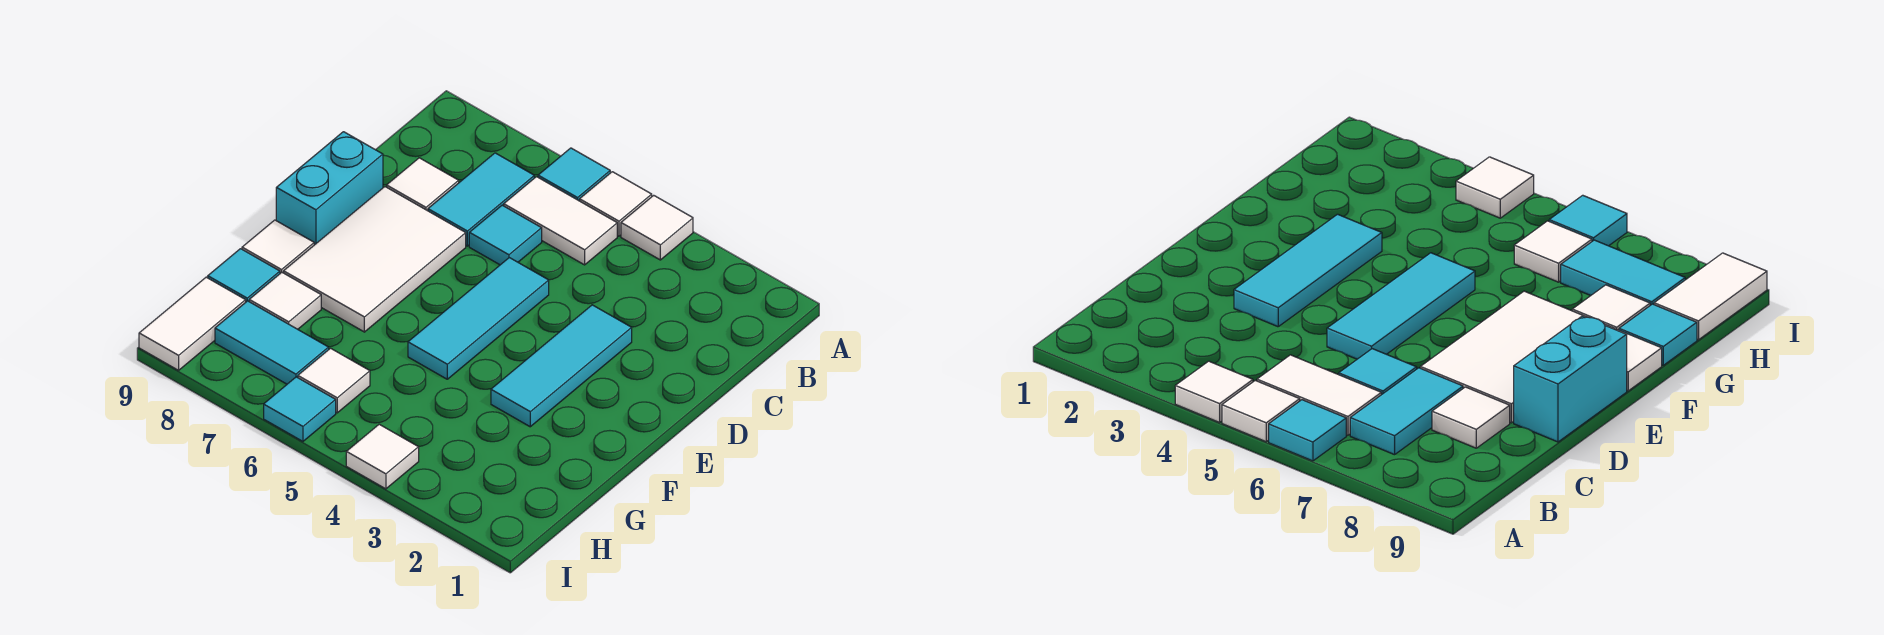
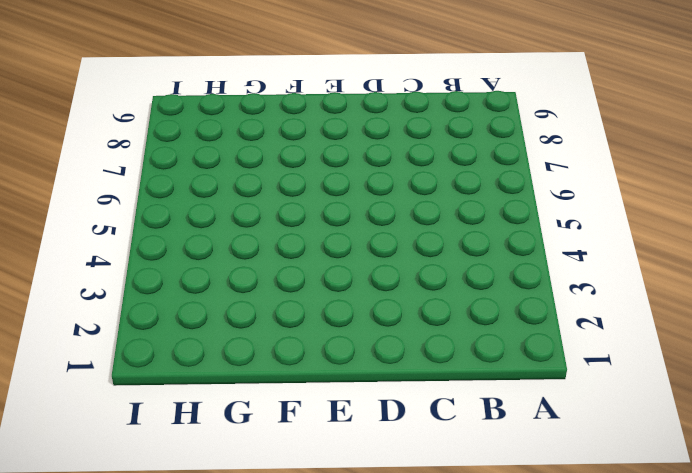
none -> white tile A4 level 1
none -> white tile A5 level 1
none -> cyan tile A6 level 1

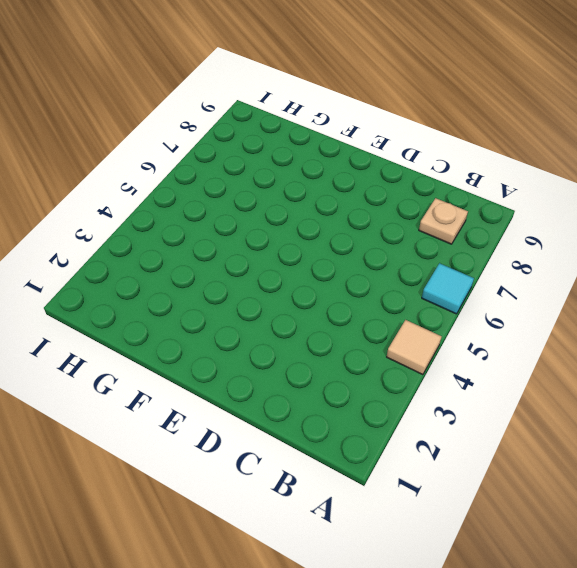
tan tile A4 level 1 -> white tile A4 level 1
tan plate B8 level 1 -> none
none -> white tile A5 level 1
none -> white tile B5:B6 level 1
none -> cyan tile B7:C7 level 1

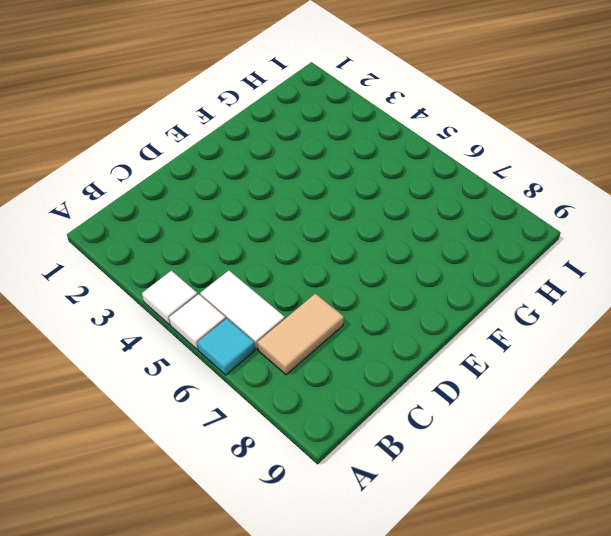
tan tile B7:C7 level 1 -> cyan tile B7:C7 level 1
none -> cyan tile C6 level 1
none -> white tile C8 level 1
none -> cyan tile D3:F3 level 1

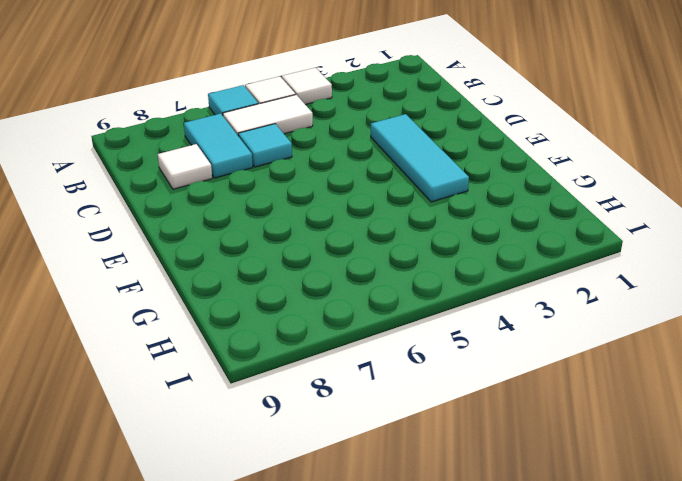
none -> cyan tile D5:F5 level 1
none -> white tile D7:F8 level 1
none -> cyan brick D9:E9 level 1

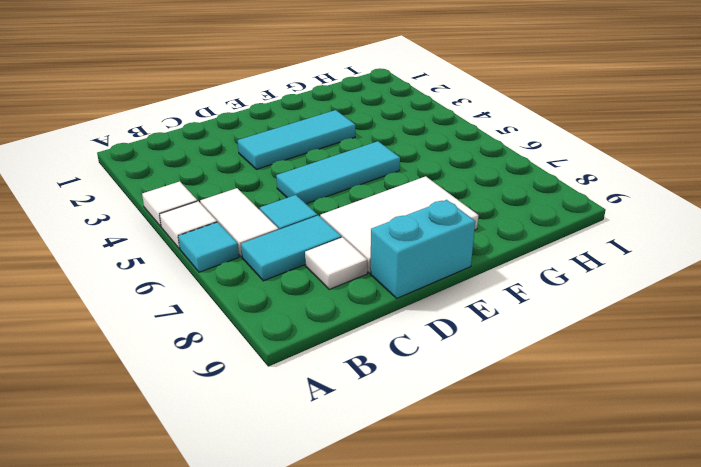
none -> white tile F9 level 1
none -> white tile G8 level 1
none -> cyan tile G9 level 1

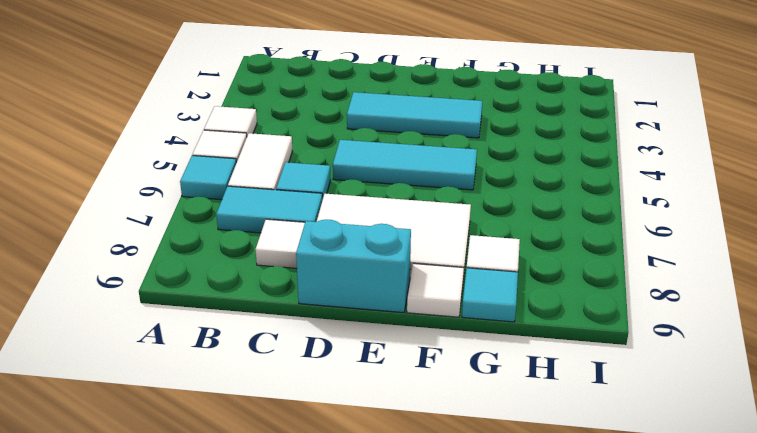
none -> white tile H6 level 1
none -> cyan tile H7:H8 level 1
none -> white tile H9:I9 level 1

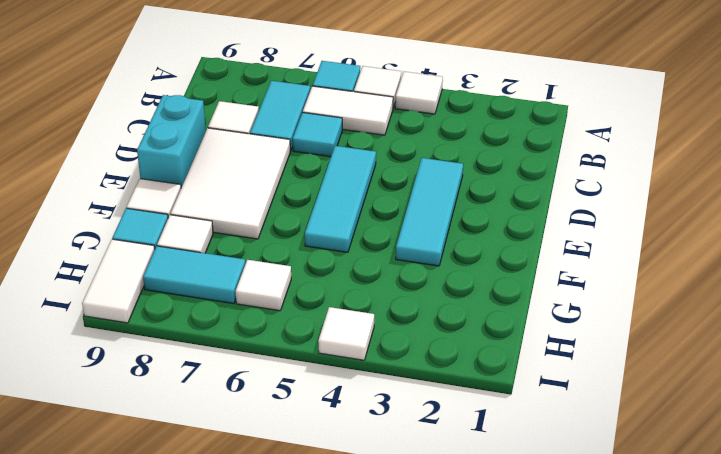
none -> cyan tile I6 level 1

